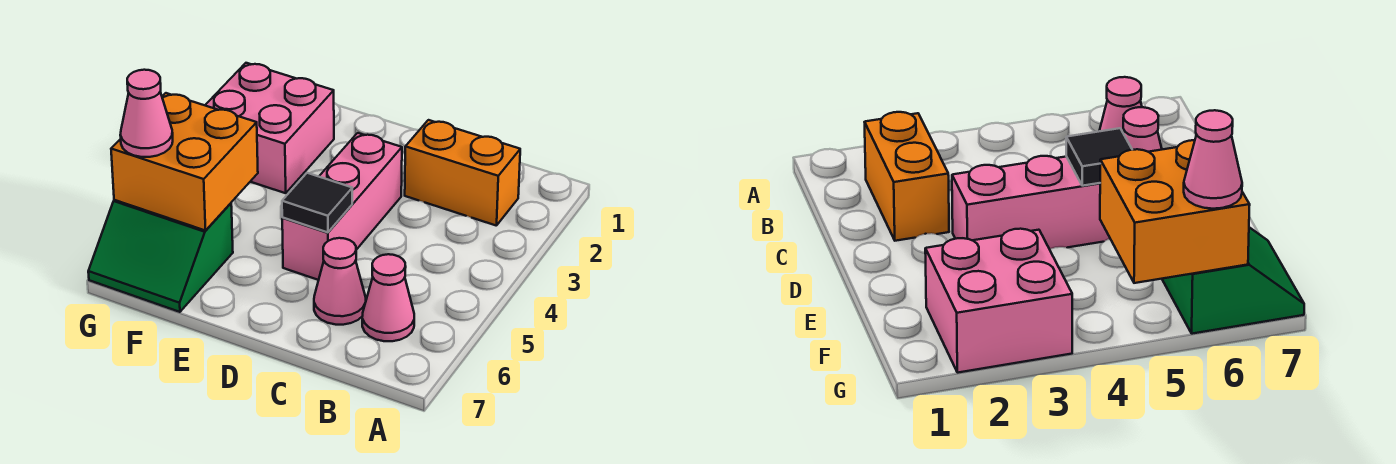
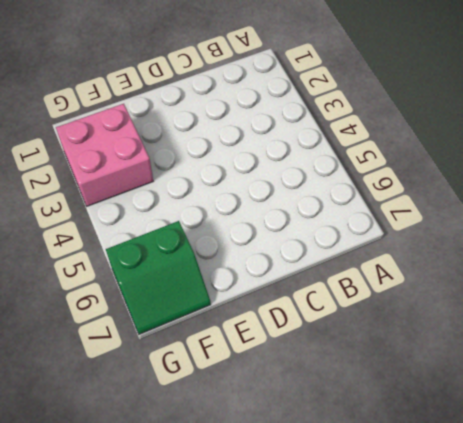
none -> orange brick B2:C2 level 1
none -> pink cone B6 level 1

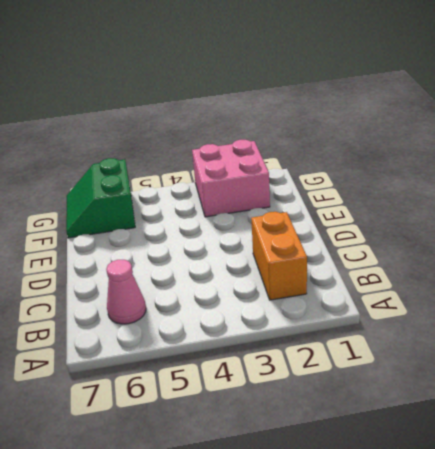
none -> pink cone C6 level 1
none -> pink brick D3:D5 level 1

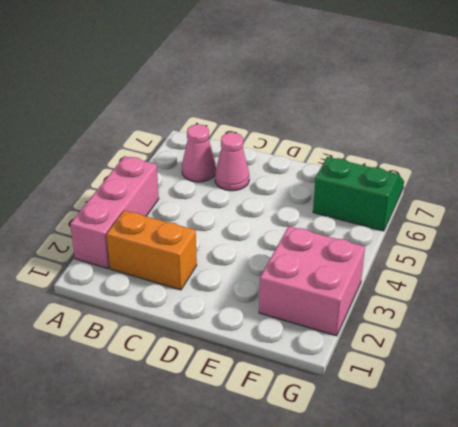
pink brick A2:A4 level 1 -> pink brick D3:D5 level 1
none -> black tile D5 level 2
none -> orange brick F5:G6 level 2

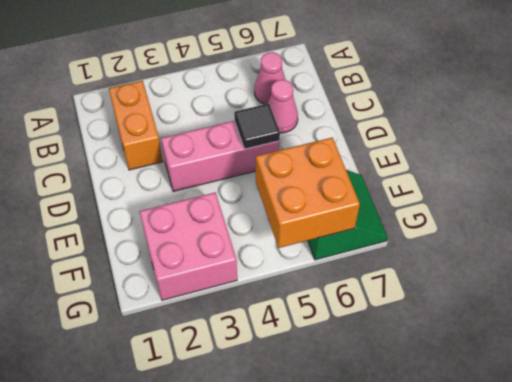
none -> pink cone G6 level 3

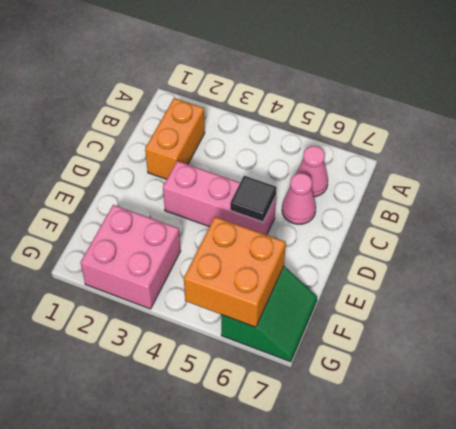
none -> pink cone G6 level 3

